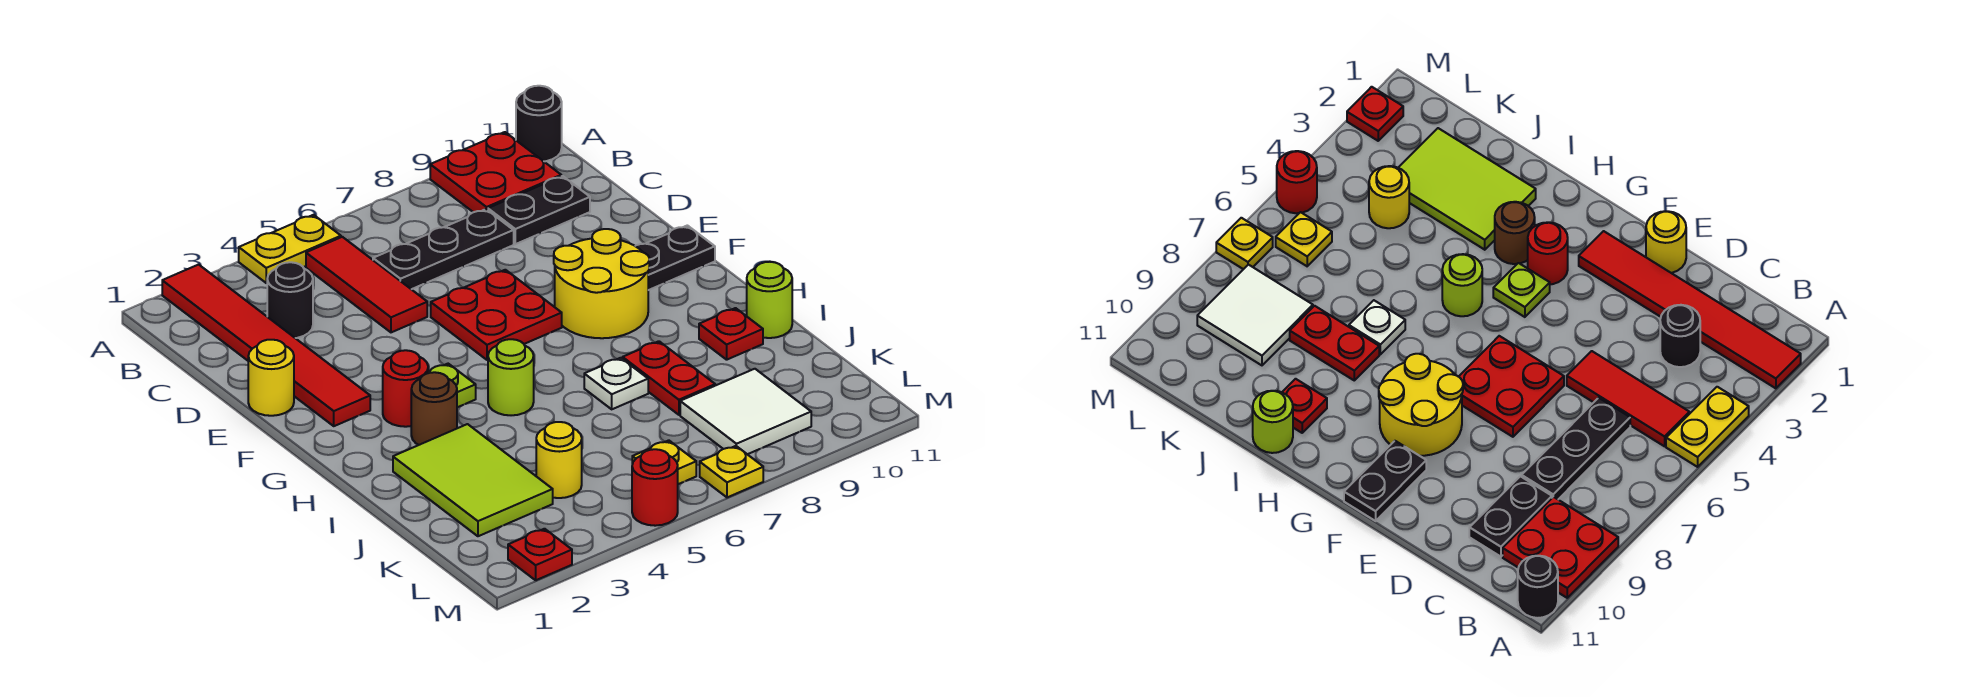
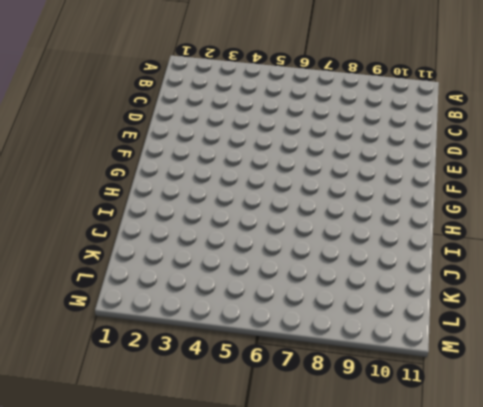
none -> red tile A2:F2 level 1
none -> yellow plate A4:A5 level 1
none -> red plate A9:B10 level 1

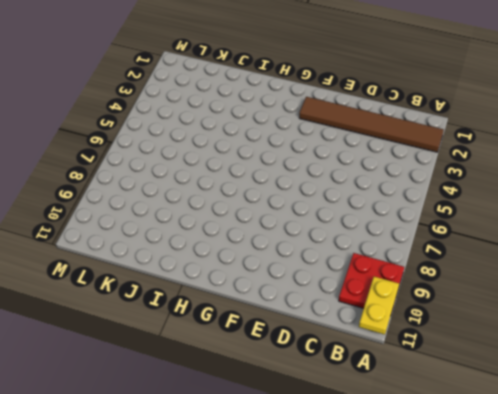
brown tile A2:F2 level 1 -> red tile A2:F2 level 1
yellow plate A10:A11 level 2 -> yellow plate A4:A5 level 1
none -> black round brick A11 level 1
none -> red tile B5:D5 level 1
none -> black round brick C3 level 1

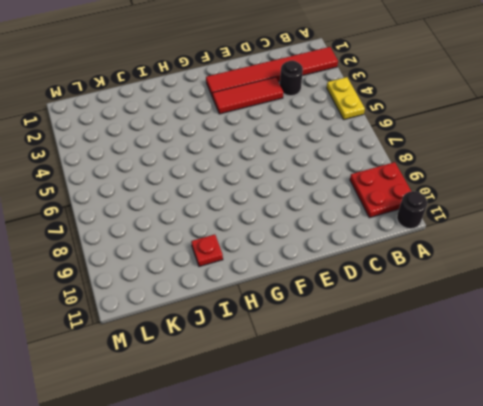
red tile D3:F3 level 1 -> red tile B5:D5 level 1
none -> black plate C6:C8 level 1
none -> black plate C9:C10 level 1
none -> yellow round brick E1 level 1

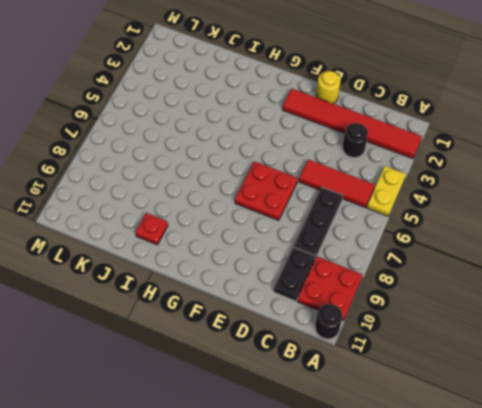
none -> yellow round brick F8:G9 level 1
none -> black plate F10:F11 level 1
none -> red round brick G3 level 1

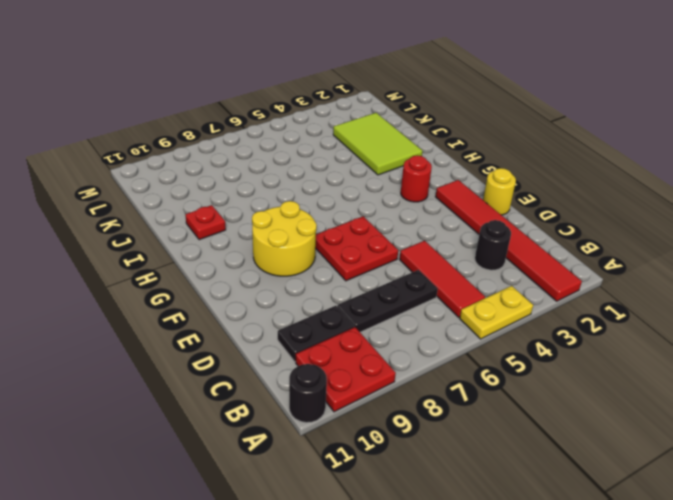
none -> black plate F10:F11 level 1
none -> lime plate G4 level 1
none -> brown round brick H3 level 1

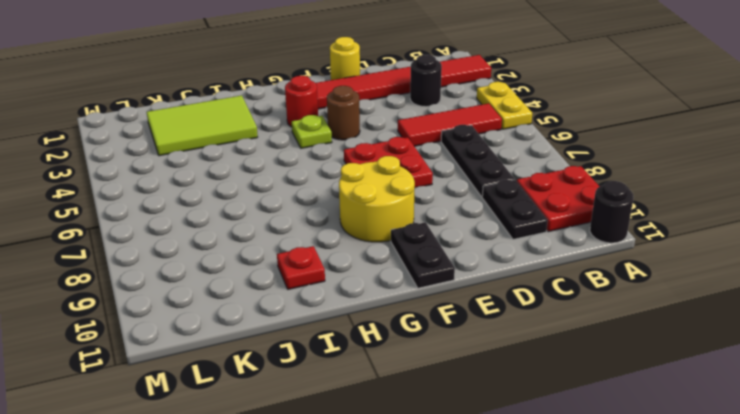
brown round brick F4 level 1 -> brown round brick H3 level 1
none -> lime round brick H5 level 1
none -> white plate I7 level 1
none -> red plate I8:J8 level 1

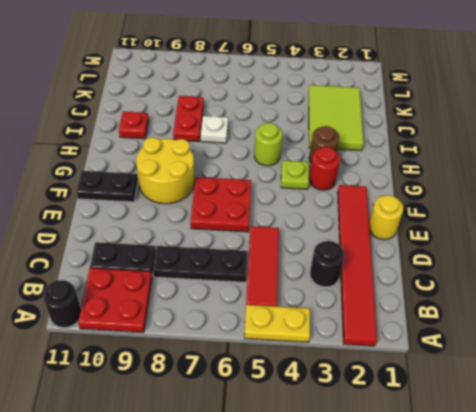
none -> lime round brick I11 level 1
none -> yellow round brick K4 level 1
none -> white tile K8:L9 level 1

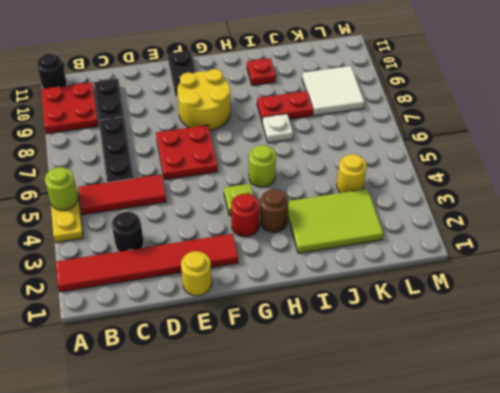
lime round brick A5 level 2 -> lime round brick I11 level 1
none -> yellow plate L6 level 1
none -> red plate M2 level 1
none -> red round brick M5 level 1

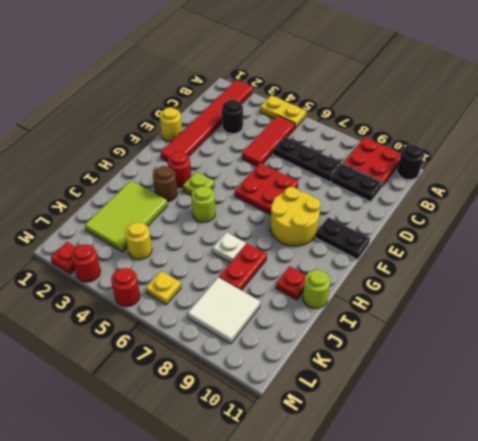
red round brick M3 level 1 -> none
none -> yellow plate M7 level 1

